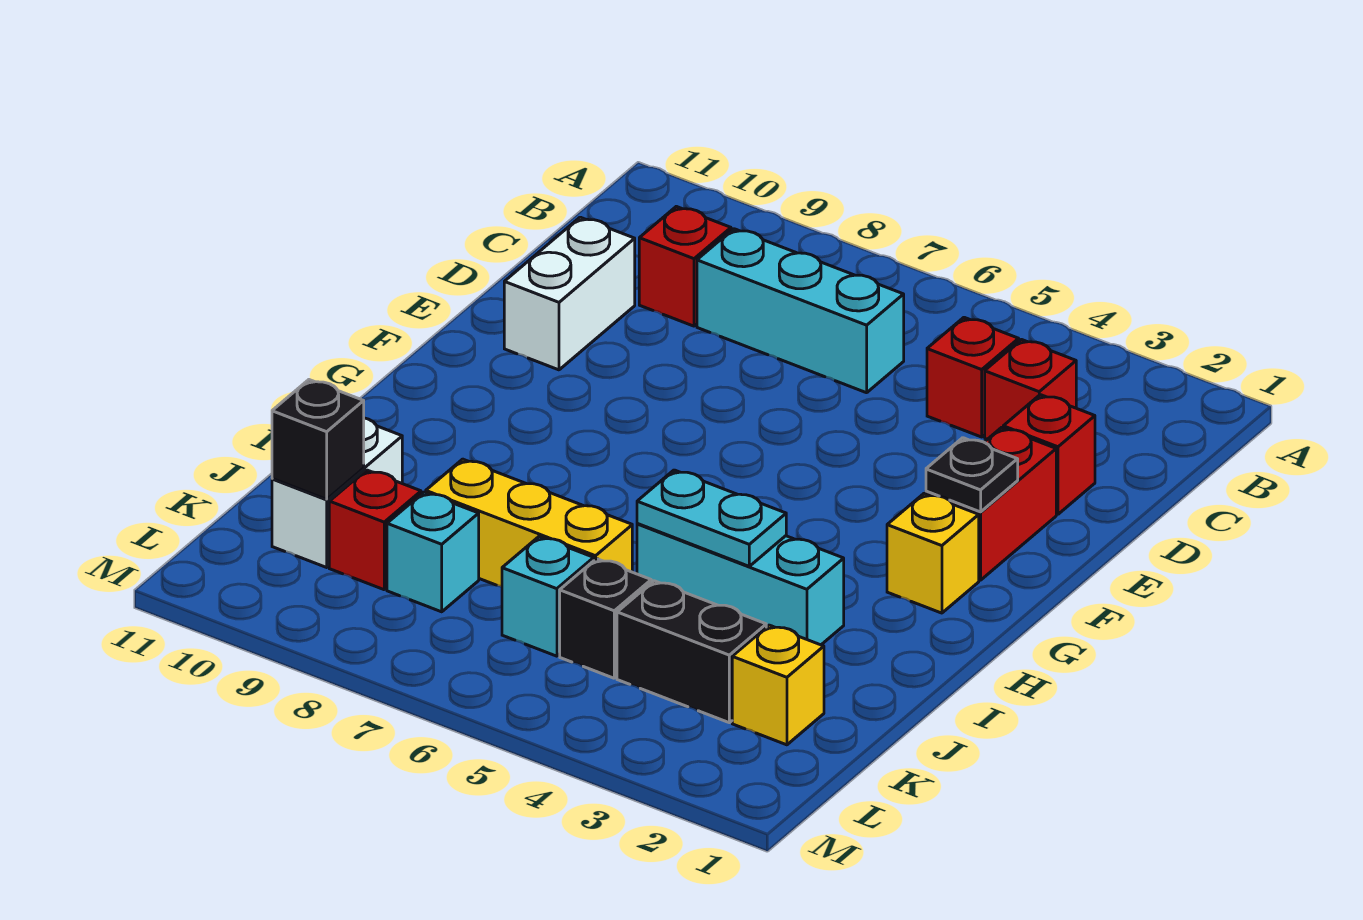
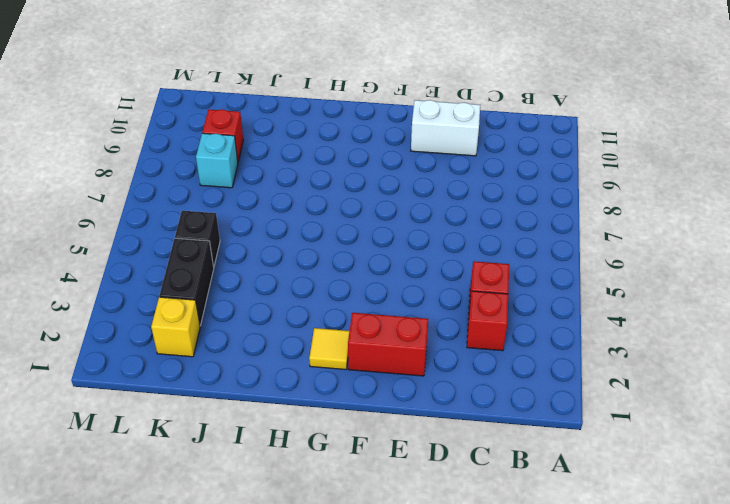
yellow tile G2 level 1 -> yellow brick G2 level 1
none -> cyan brick C6:C8 level 1
none -> red brick C9 level 1
none -> red brick D2 level 1

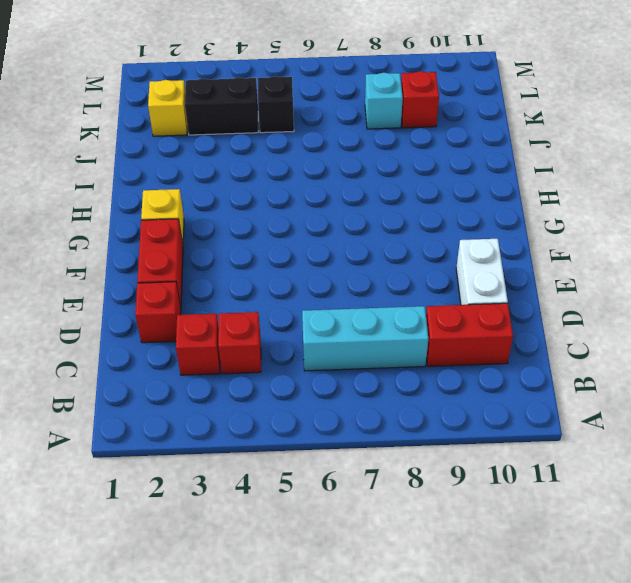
red brick C9:C10 level 1 -> red brick C9 level 1
none -> cyan brick I3:I5 level 1
none -> yellow brick J6:J8 level 1
none -> white brick J10:K10 level 1

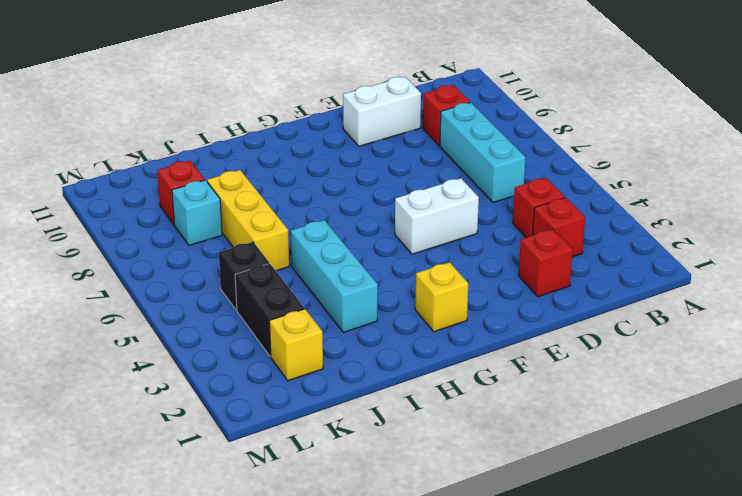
white brick E5:F5 level 1 -> white brick J10:K10 level 1
none -> red brick E2:F2 level 1
none -> cyan brick K6 level 1
none -> black plate F2 level 2

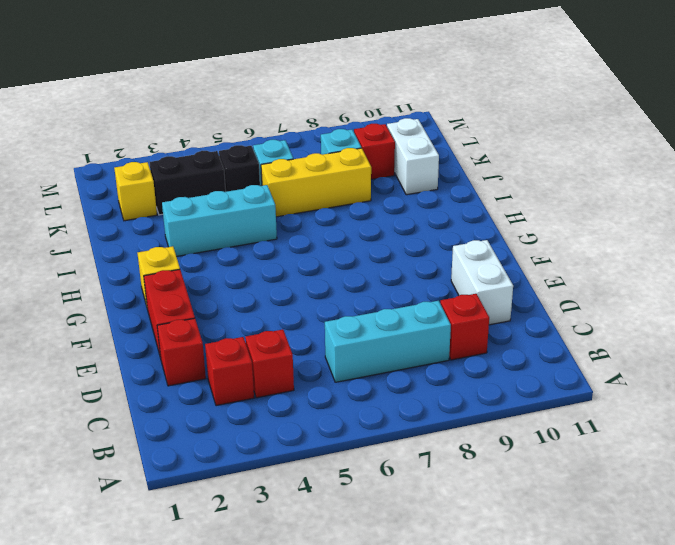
none -> black plate F2 level 2
none -> cyan plate I4:I5 level 2
none -> black brick K10 level 2

